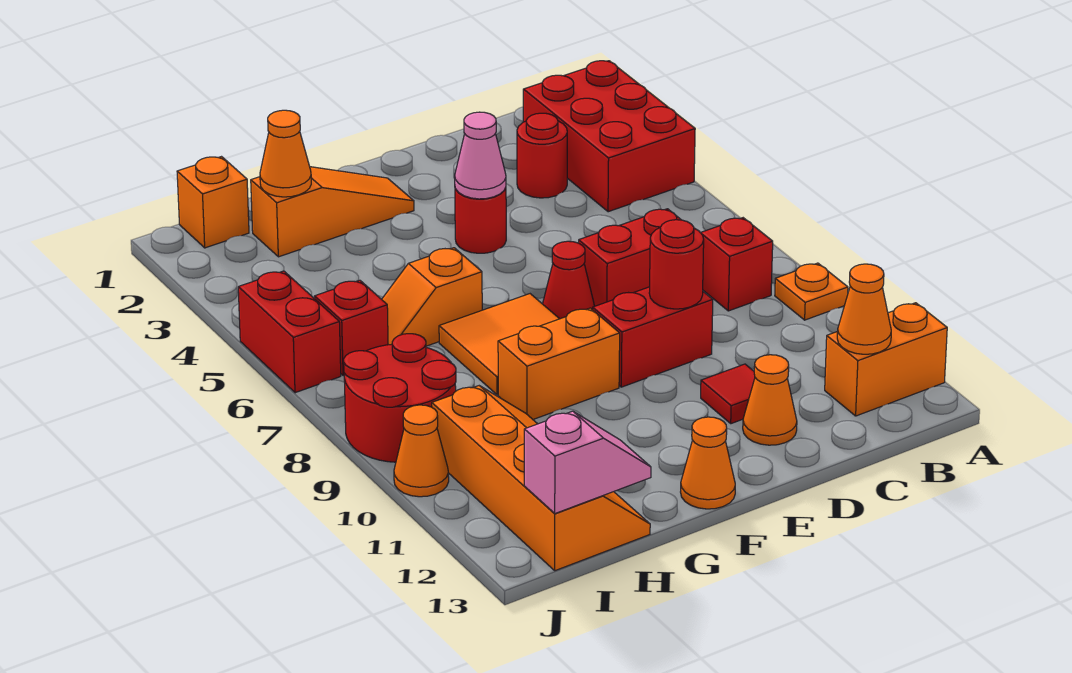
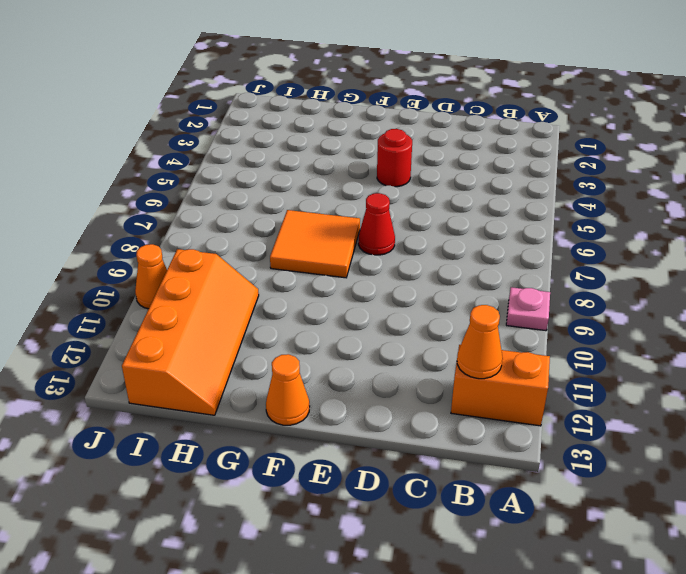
pink plate A9 level 1 -> orange plate A9 level 1
none -> red brick A2:B4 level 1
none -> red brick B8 level 1
none -> red round brick C3 level 1

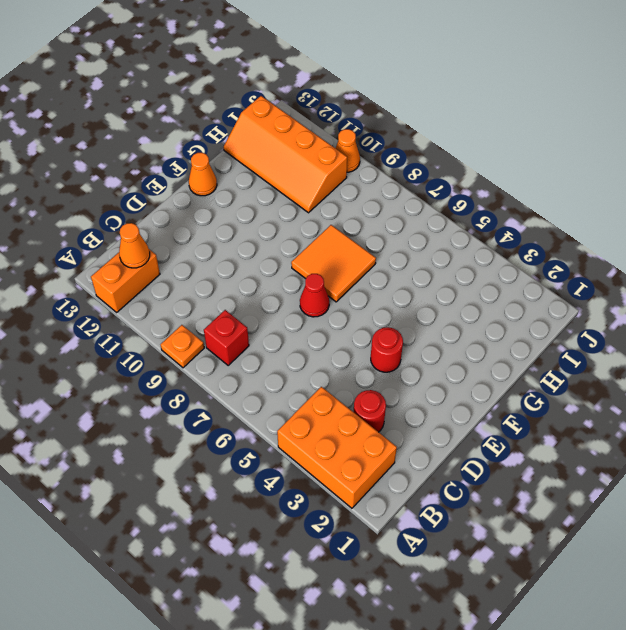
orange brick A2:B4 level 1 -> red brick A2:B4 level 1
none -> red brick C7:D7 level 1
none -> red brick D9:E9 level 1
none -> red tile D11 level 1

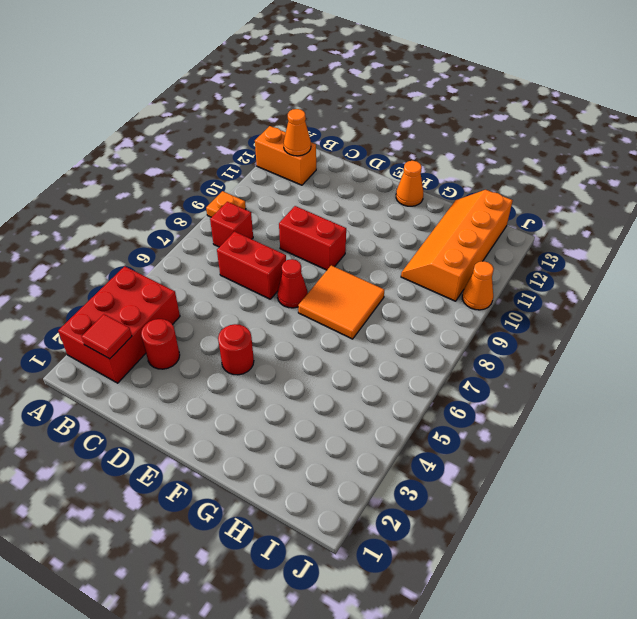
red tile B2 level 2 -> red tile D11 level 1
none -> orange cone D12 level 1
none -> orange slope F2:H2 level 1 top H
none -> orange brick F9:G9 level 1

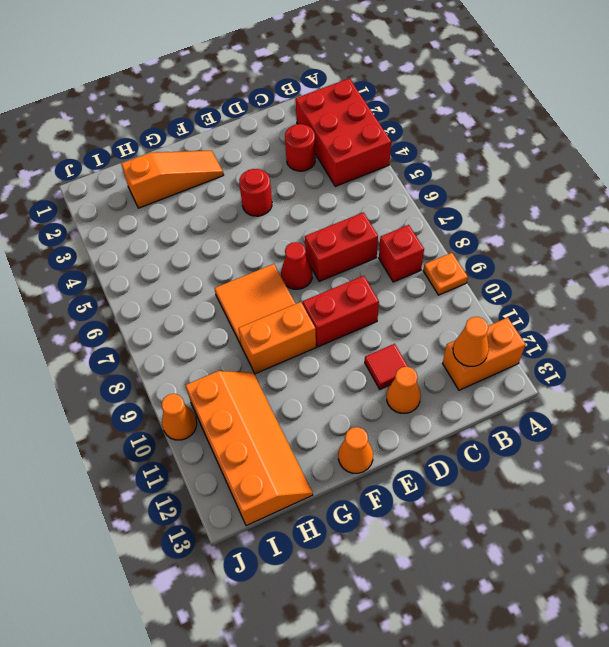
none -> orange slope G6:H6 level 1 top G
none -> orange brick I1 level 1
none -> red brick I6 level 1

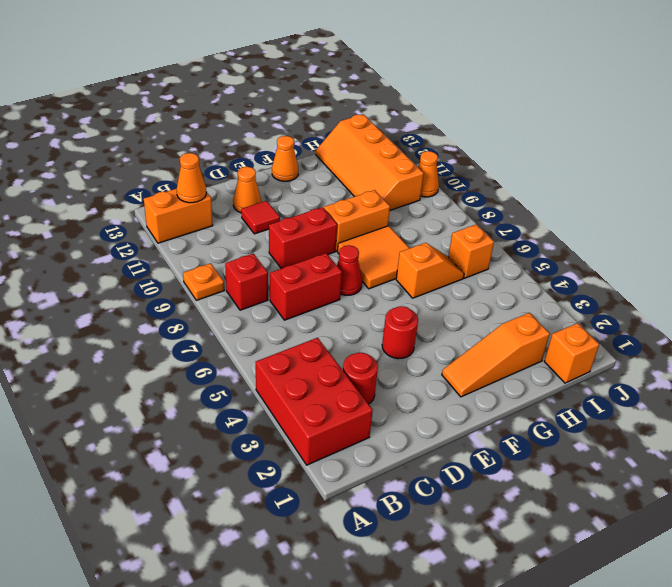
orange brick I6 level 1 -> red brick I6 level 1
none -> red round brick I8:J9 level 1
none -> red brick J5:J6 level 1
none -> red round brick D9 level 2

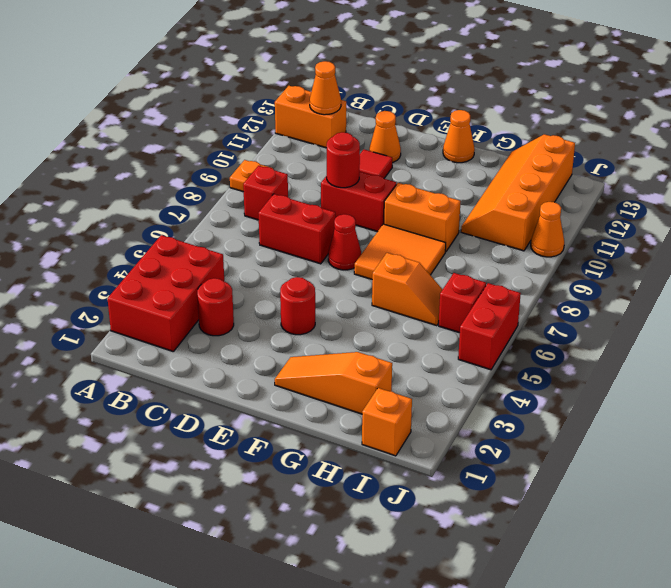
none -> red round brick I8:J9 level 1
none -> pink cone E4 level 2
none -> orange cone H2 level 2

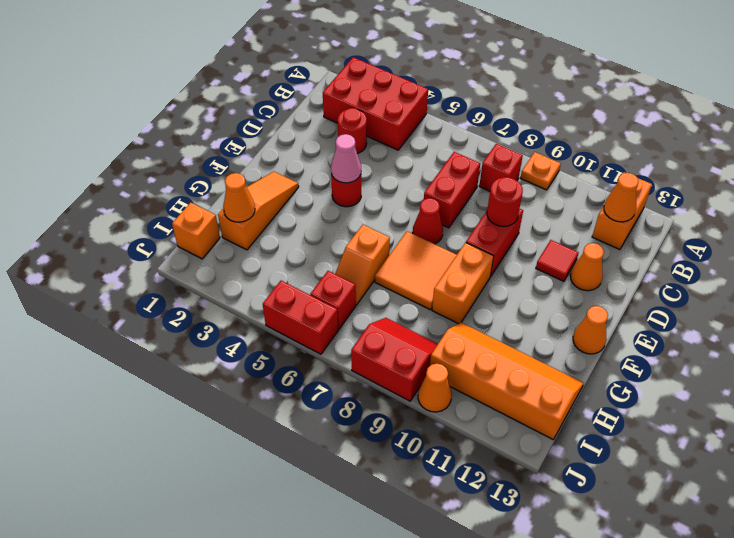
red slope I8:J9 level 1 top J -> red round brick I8:J9 level 1
none -> pink slope H13:I13 level 2 top I

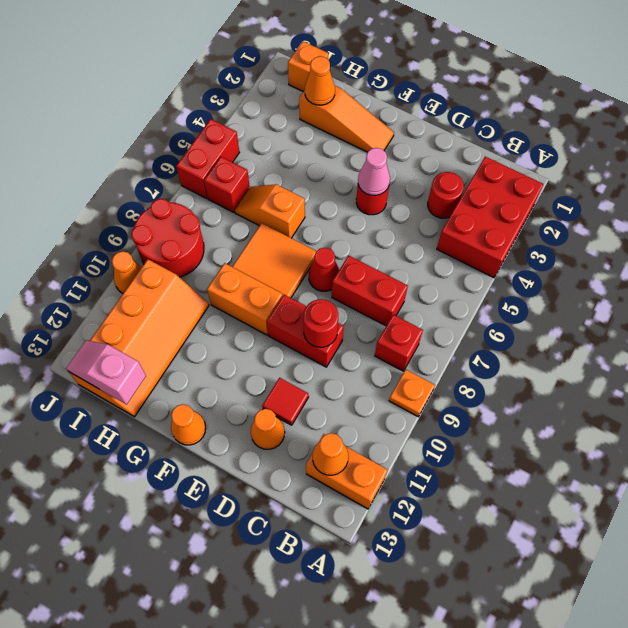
pink slope H13:I13 level 2 top H -> pink slope H13:I13 level 2 top I

